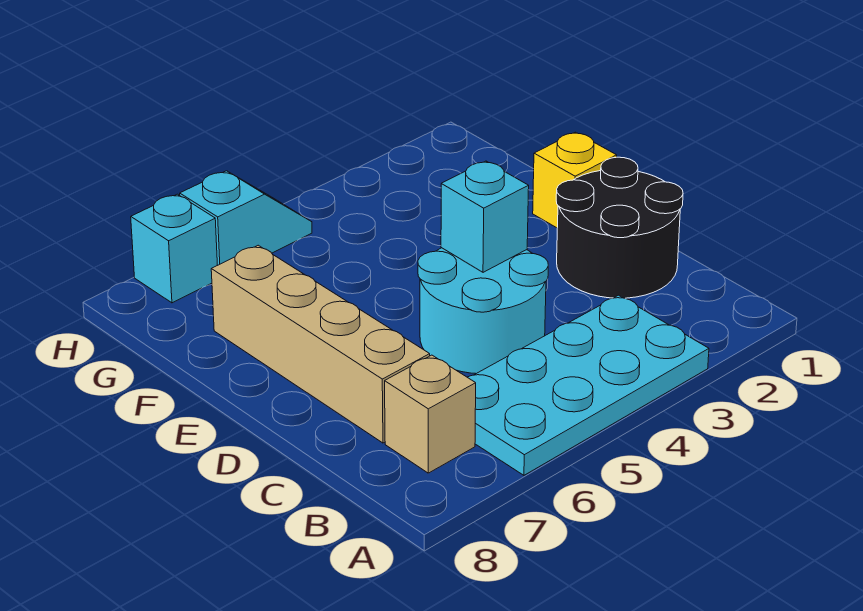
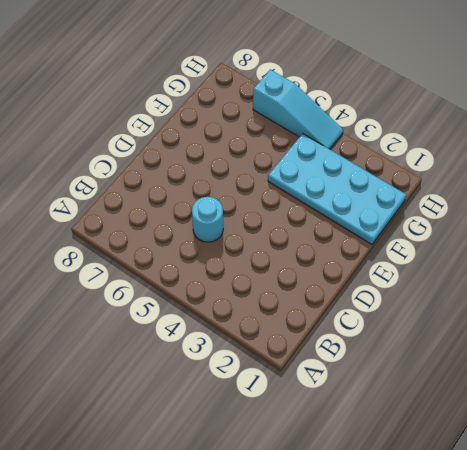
cyan round brick C5 level 1 -> cyan round brick C4:D5 level 1
cyan plate F1:G4 level 1 -> cyan plate A3:B6 level 1
cyan slope H4:H6 level 1 top 6 -> cyan slope H5:H6 level 1 top 6
none -> tan brick B7 level 1
none -> black round brick C1:D2 level 1

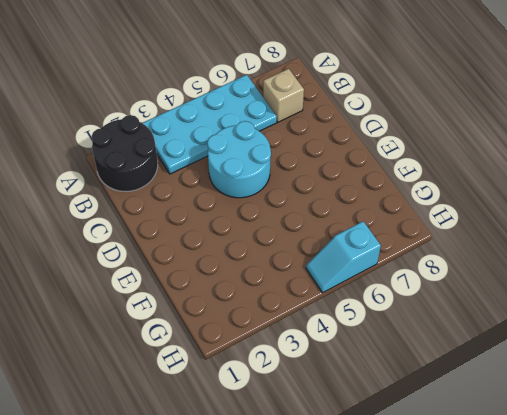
black round brick A1:B2 level 1 -> black round brick C1:D2 level 1
none -> tan brick C7:F7 level 1
none -> yellow brick E1 level 1

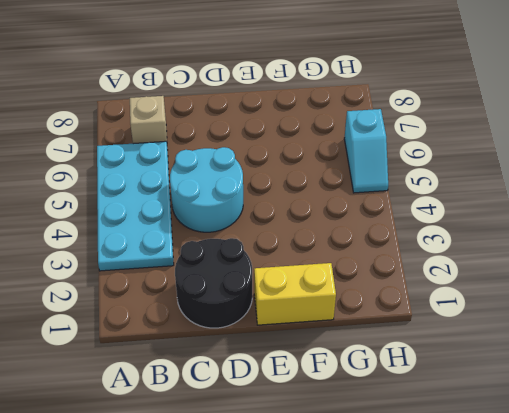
yellow brick E1:F1 level 1 -> yellow brick E1 level 1
none -> tan brick C7:F7 level 1
none -> cyan brick H7 level 1

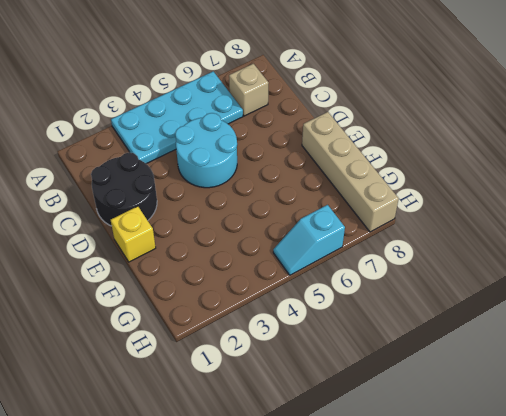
tan brick E8:H8 level 1 -> tan brick C7:F7 level 1
none -> cyan brick H7 level 1
none -> cyan brick D4 level 2

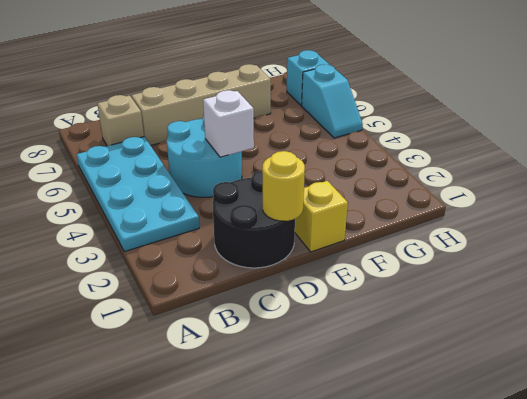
yellow round brick D1 level 2 -> none
white brick D4 level 2 -> cyan brick D4 level 2

